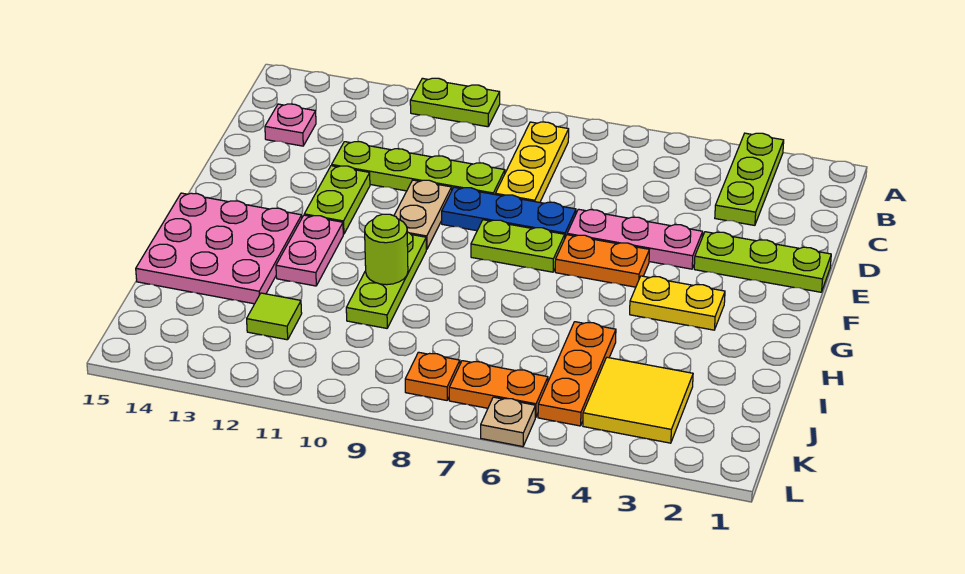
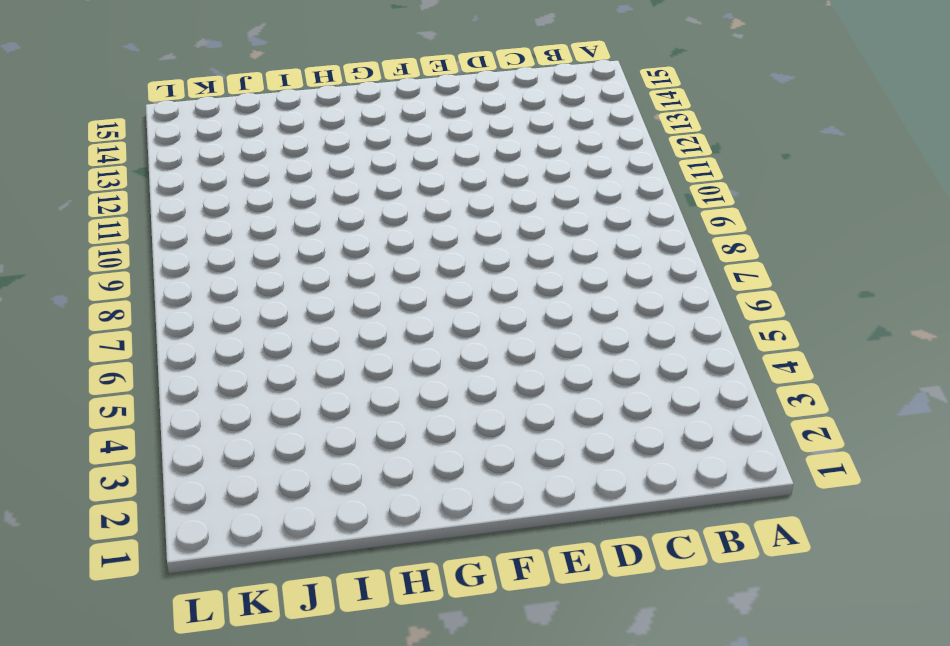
none -> lime plate A3:C3 level 1
none -> lime plate A10:A11 level 1
none -> yellow plate B8:D8 level 1

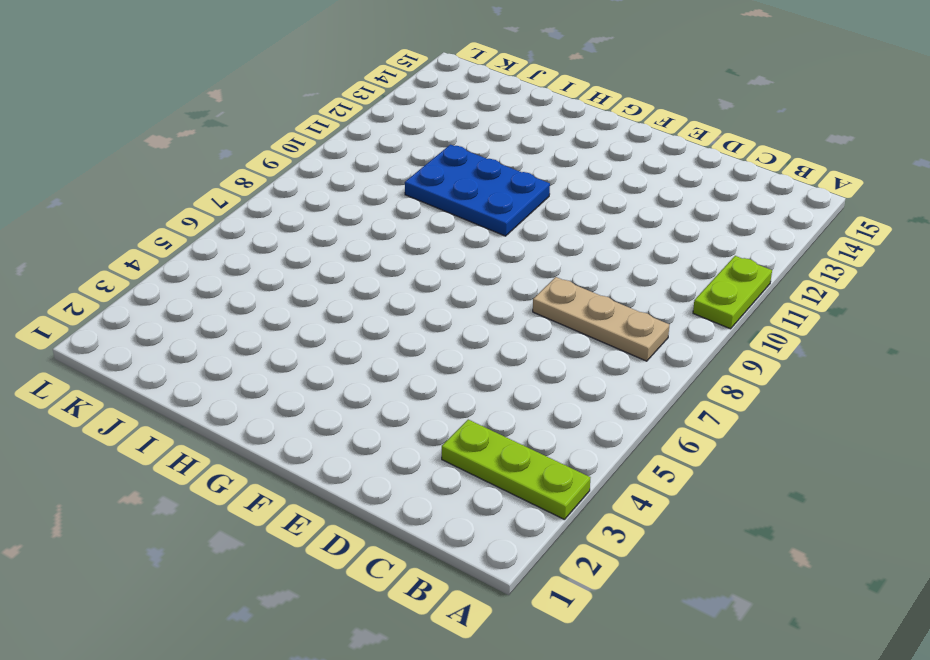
tan plate B8:D8 level 1 -> yellow plate B8:D8 level 1
blue plate G10:I11 level 1 -> lime plate G10:I10 level 1
none -> pink plate C14 level 1
none -> lime plate D9:D12 level 1
none -> lime plate E1:E3 level 1

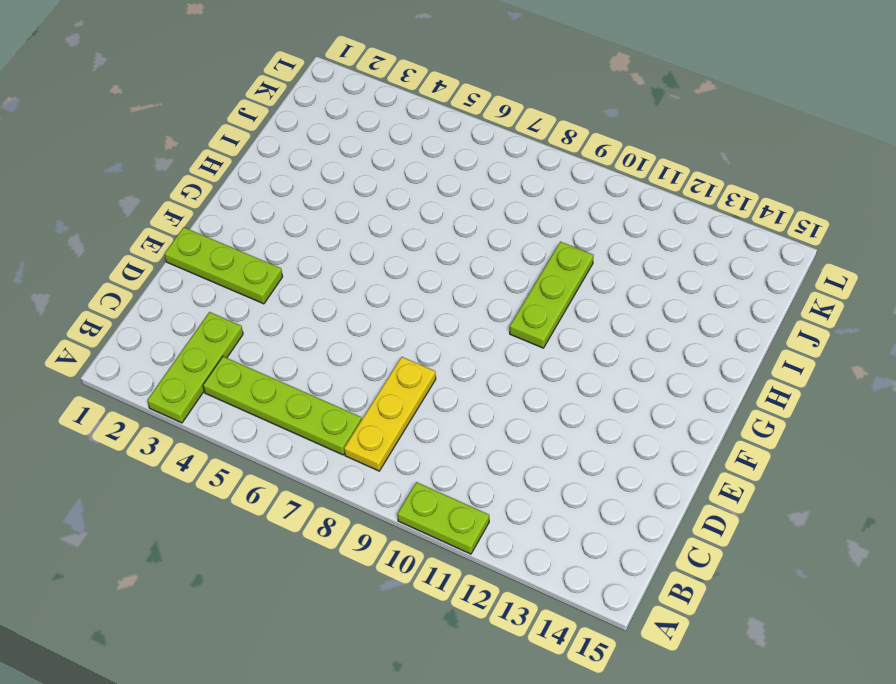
lime plate B4:B7 level 1 -> lime plate D9:D12 level 1
none -> pink plate C14 level 1
none -> pink plate E4:E6 level 1
none -> blue plate E7:E9 level 1

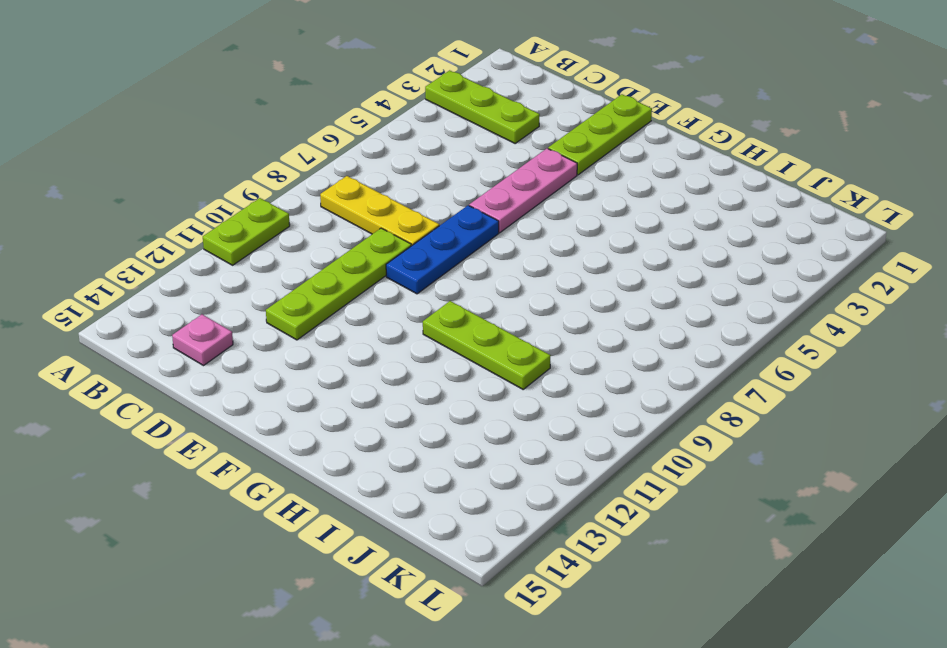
none -> tan plate E10:F10 level 1
none -> lime plate E12:F12 level 1
none -> orange plate F5:F6 level 1

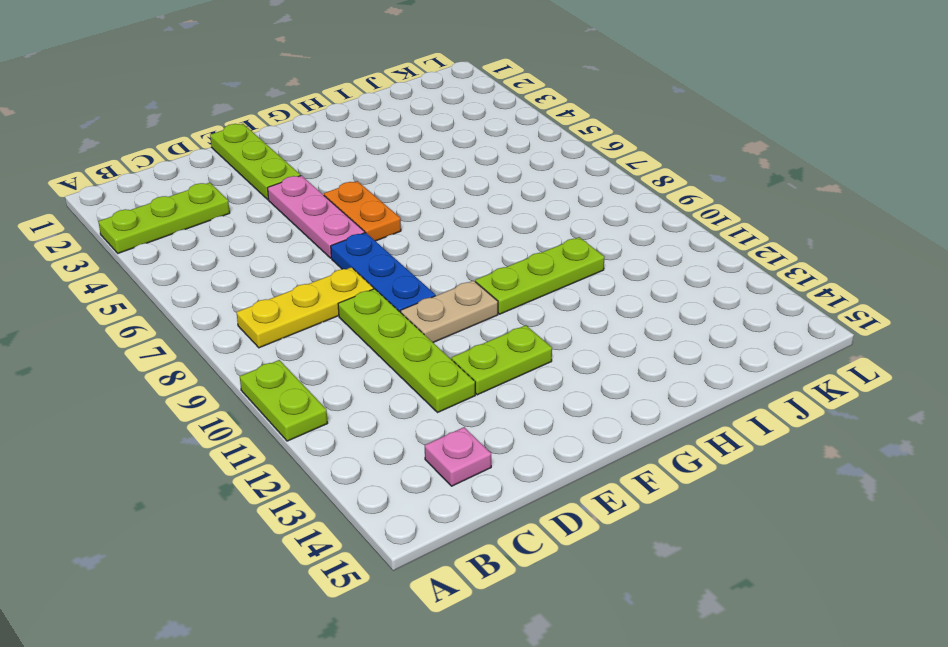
none -> lime plate F7:F8 level 1
none -> yellow plate G3:G4 level 1
none -> pink plate G12:H12 level 1

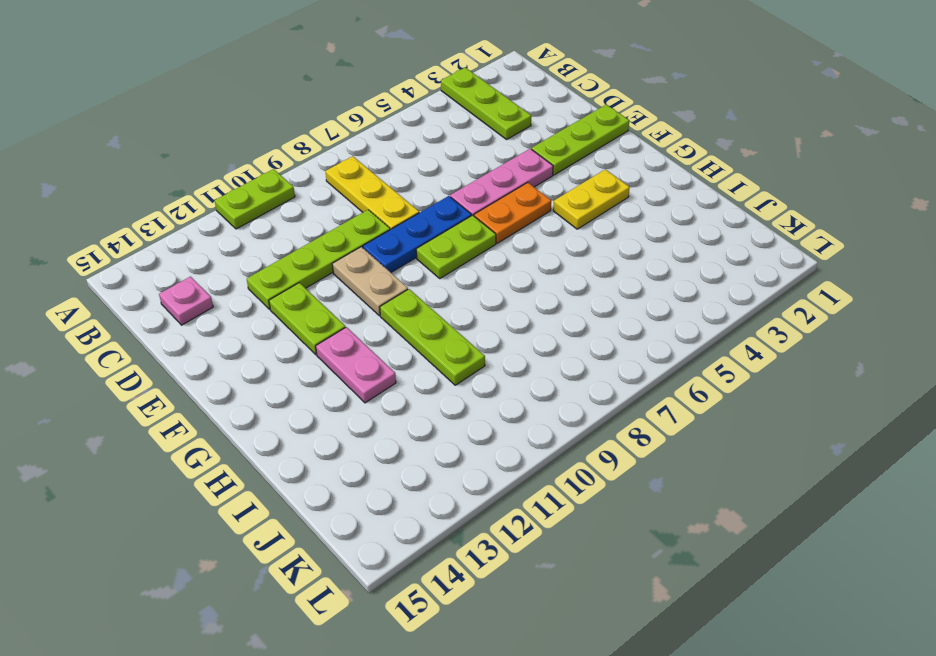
none -> pink plate G13:I15 level 1
none -> orange plate I5:K5 level 1
none -> yellow tile J3:K4 level 1

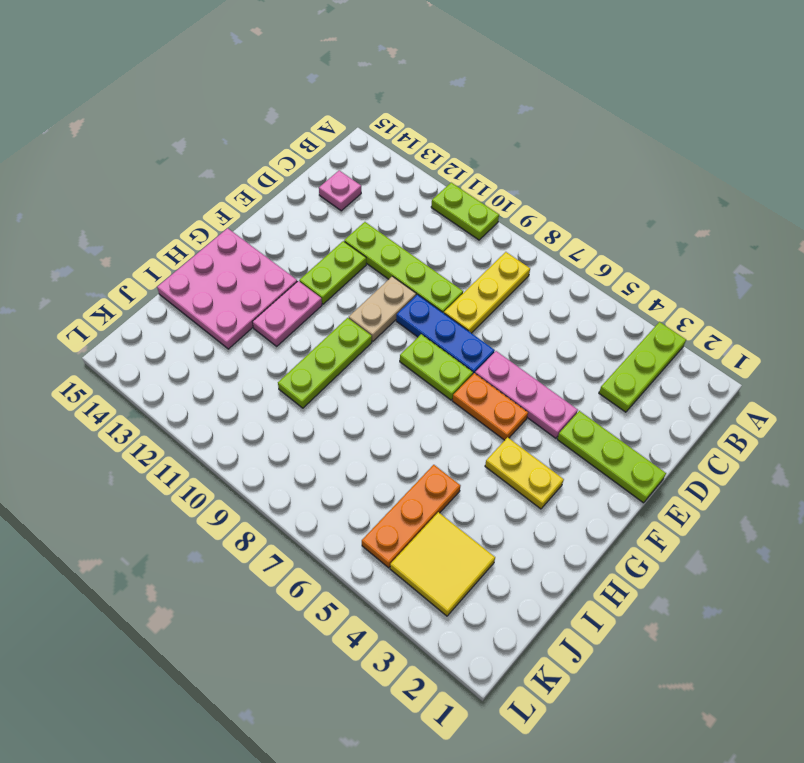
none -> lime tile J12 level 1
none -> orange plate K6:K7 level 1
none -> orange plate K8 level 1

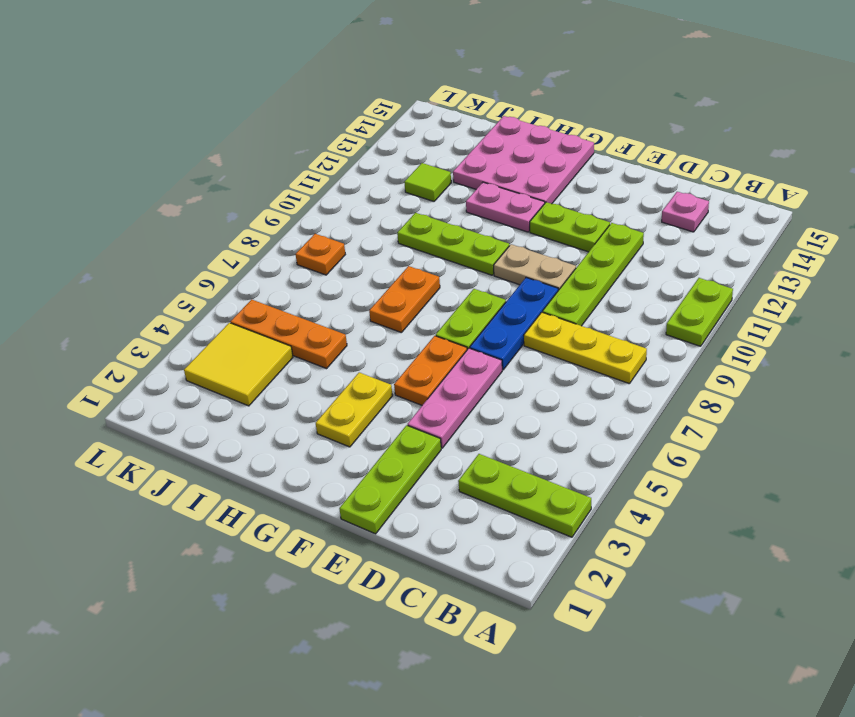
orange plate H7:H8 level 1 -> orange plate K6:K7 level 1
none -> tan plate L6 level 1
none -> lime round brick H10 level 2

